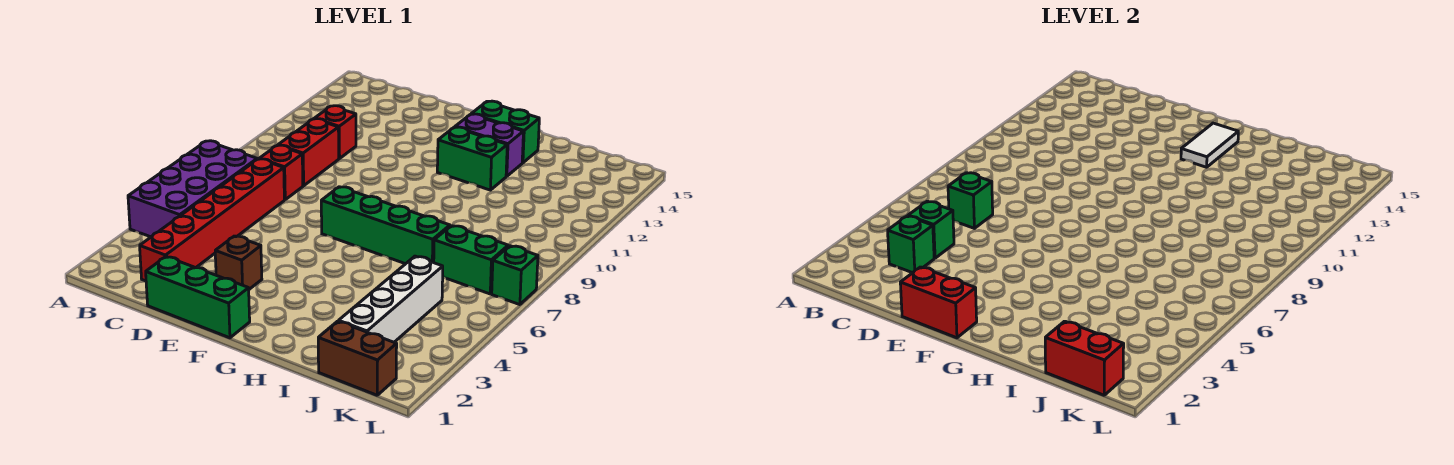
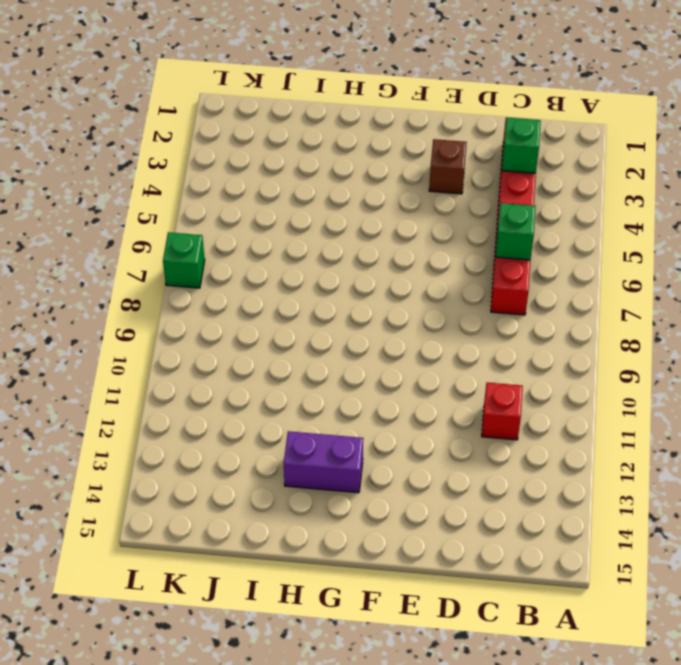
none -> purple brick A4:B7 level 1
none -> red brick C8 level 1
none -> red brick C9:C10 level 1

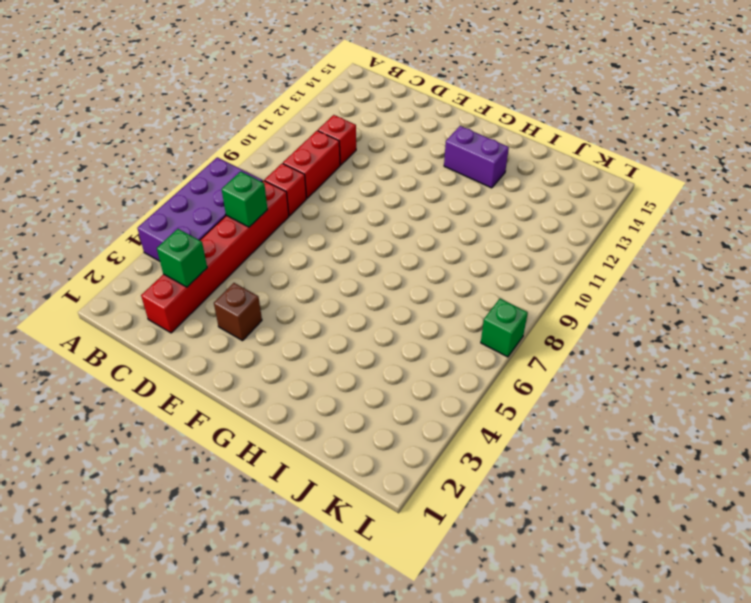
none -> green brick D1:F1 level 1
none -> green brick F7:I7 level 1
none -> green brick G12:H12 level 1

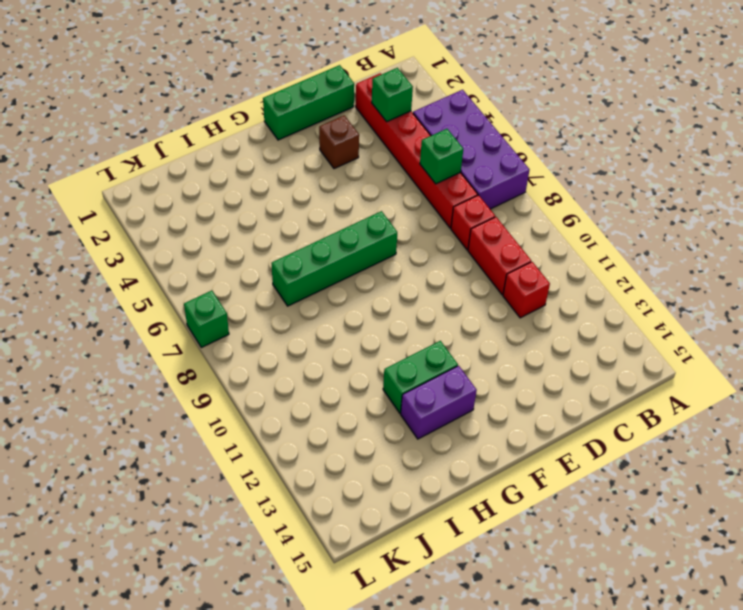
none -> green brick G14:H14 level 1
none -> brown brick J1:K1 level 1
none -> white brick J2:J5 level 1

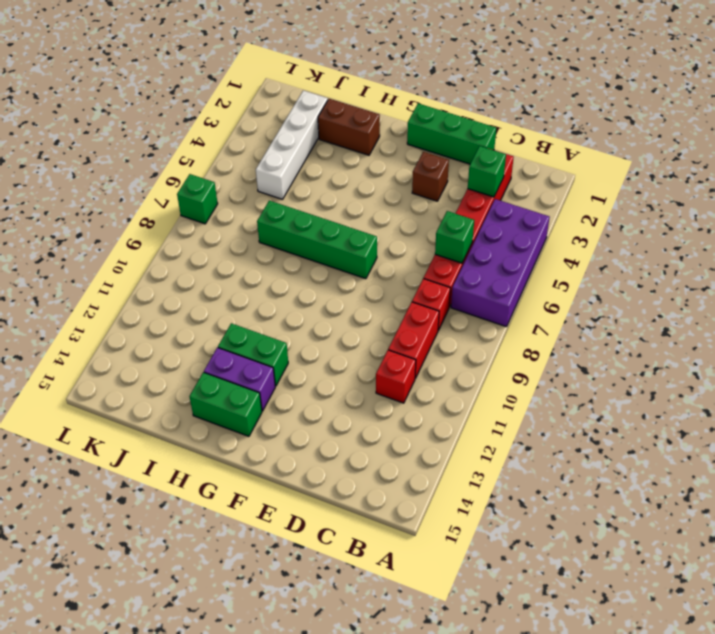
brown brick H2:I2 level 1 -> brown brick J1:K1 level 1
none -> green brick J7:K7 level 1
none -> green brick C4 level 2
none -> red brick E1:F1 level 2

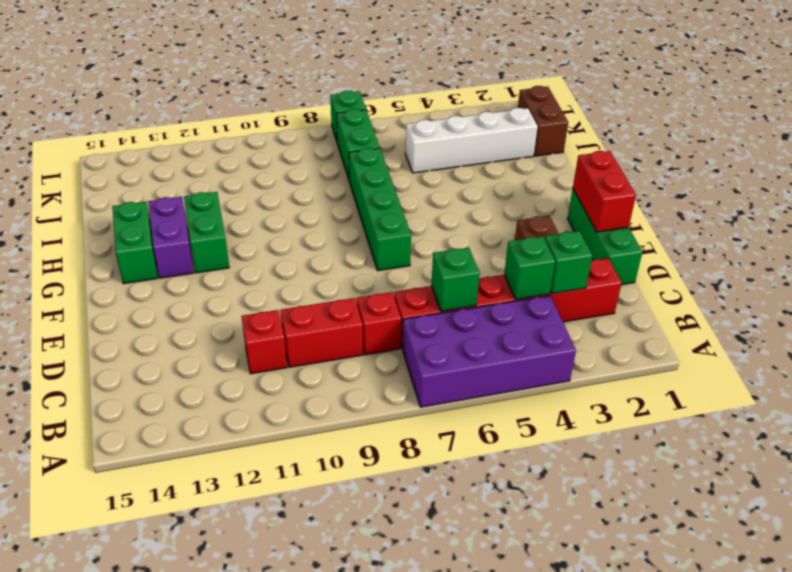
none -> white tile G13:G14 level 2
none -> red brick J1:K1 level 2

